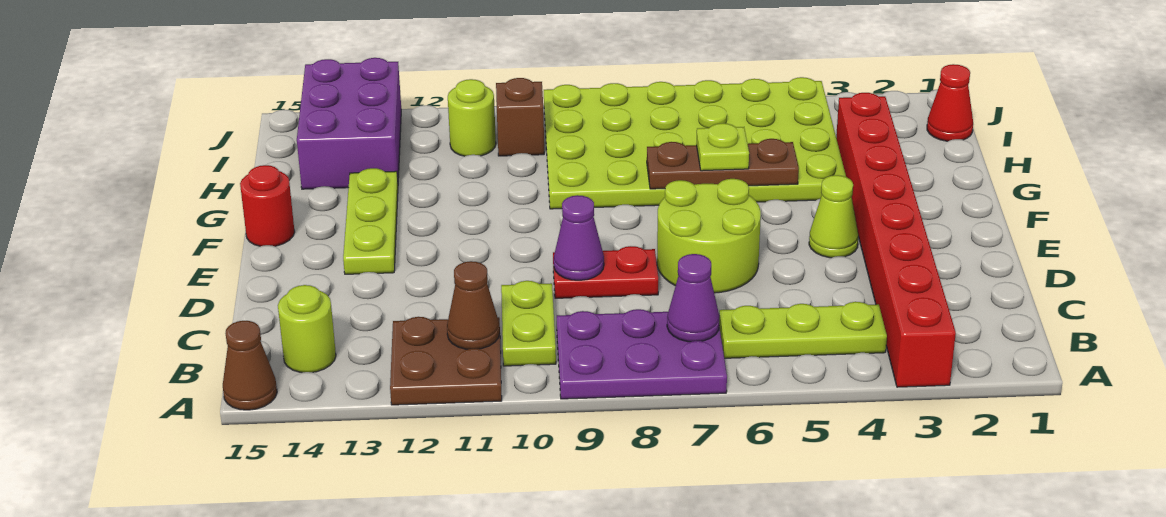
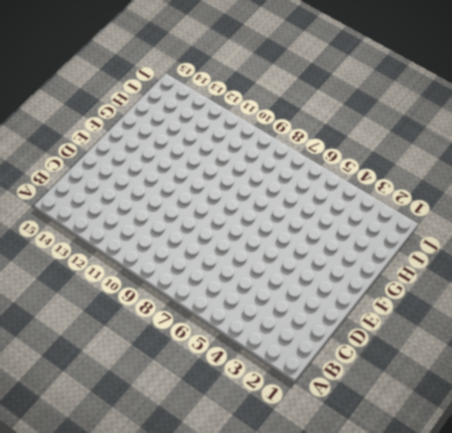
none -> red brick A3:H3 level 1
none -> purple plate A7:B9 level 1
none -> brown plate A11:B12 level 1

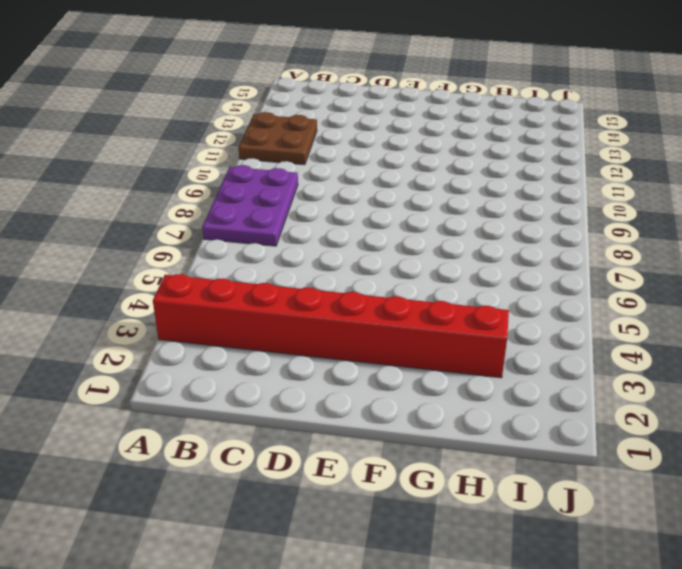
none -> brown cone A15 level 1
none -> lime plate B4:B6 level 1
none -> lime plate B10:C10 level 1

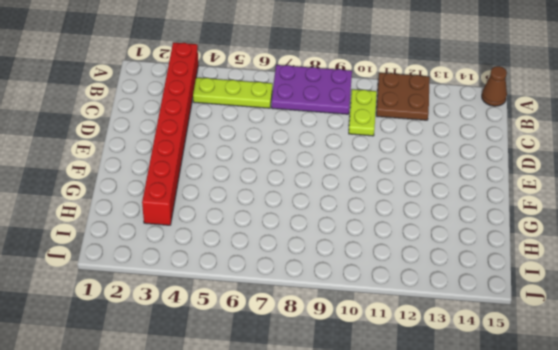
none -> lime round brick B14 level 1
none -> lime round brick D6:E7 level 1
none -> red plate D8:D9 level 1

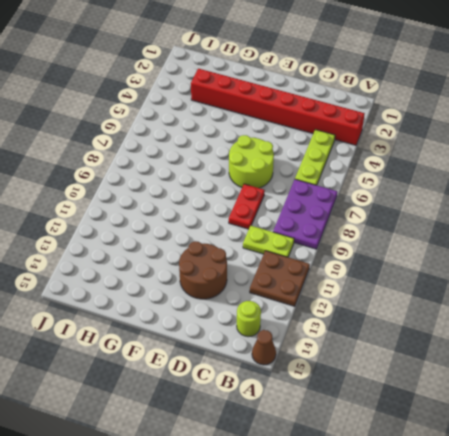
brown round brick D12:E13 level 1 -> lime plate E13:G13 level 1
none -> lime cone E4 level 1
none -> red round brick F15 level 1
none -> lime plate G4:J9 level 1

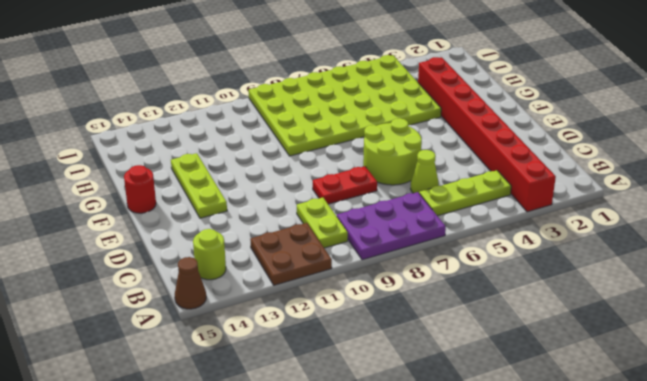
lime cone C6 level 1 -> lime cone E4 level 1
none -> purple brick H13:J14 level 1
none -> red cone I1 level 1
none -> brown brick I10 level 1

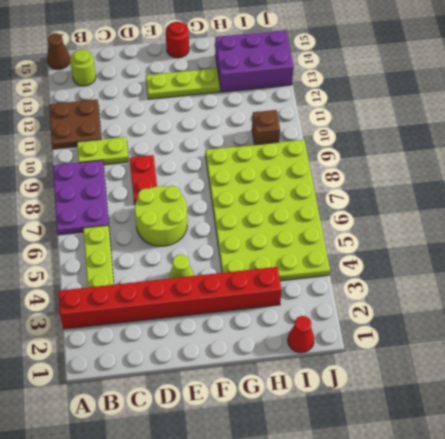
none -> lime round brick I11 level 1
none -> purple cone B7 level 2
none -> brown cone B11 level 2

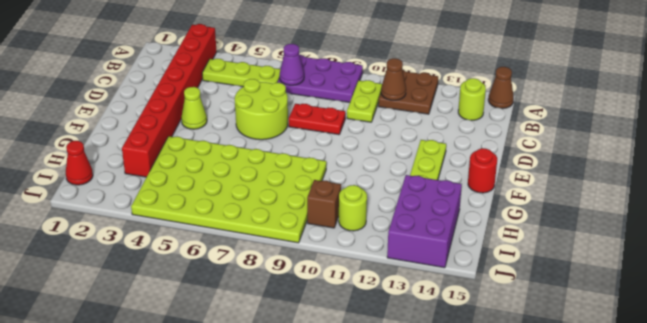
none -> purple cone D9 level 2
none -> brown plate G5:G7 level 2
none -> lime plate G6 level 3

